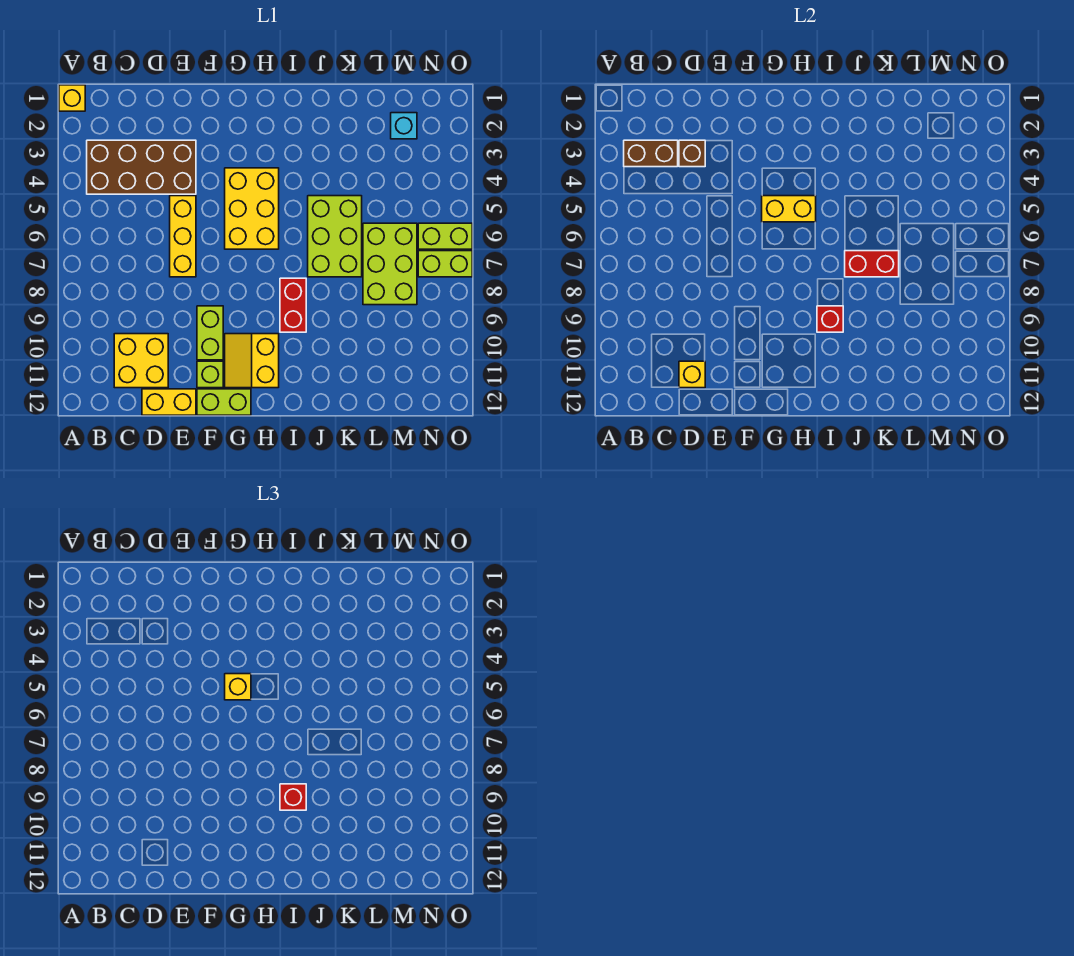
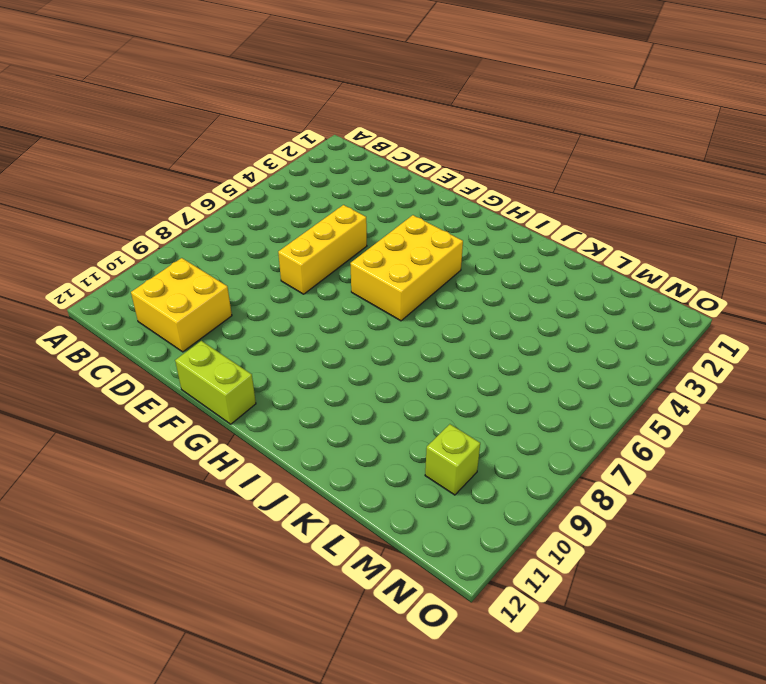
lime brick M10 level 1 -> lime brick F11 level 1
none -> yellow brick A1 level 1
none -> brown brick B3:E4 level 1
none -> yellow brick D12:E12 level 1

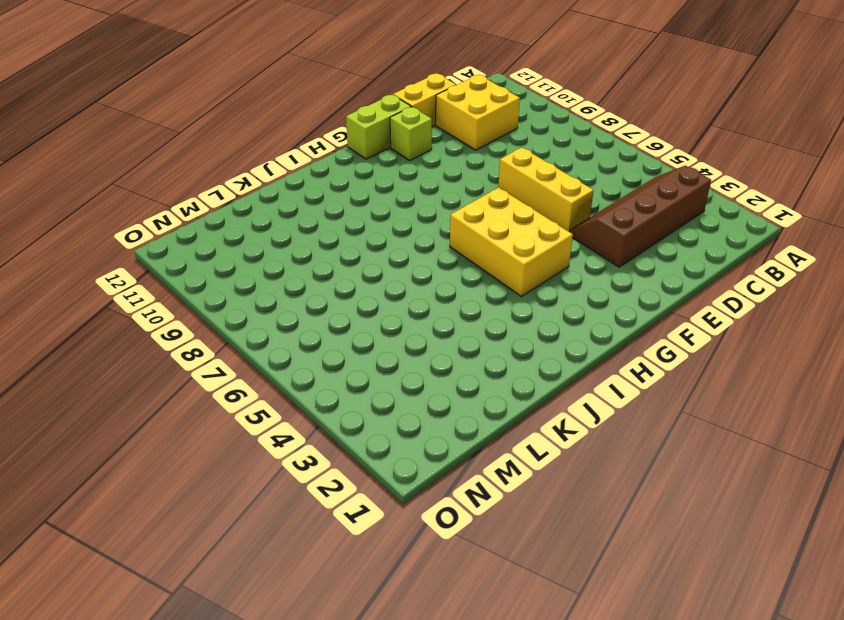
brown slope B3:E4 level 1 top 3 -> brown brick B3:E4 level 1
none -> yellow brick A1 level 1
none -> lime brick F9:F10 level 1
none -> yellow slope G10:H11 level 1 top H

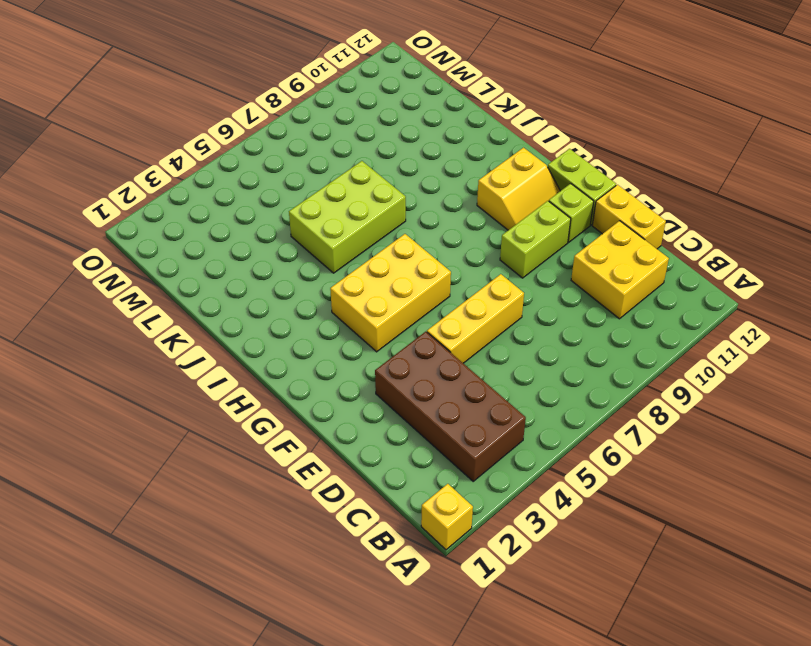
none -> red brick I8:I9 level 1
none -> lime brick L6:M8 level 1
none -> cyan brick M2 level 1

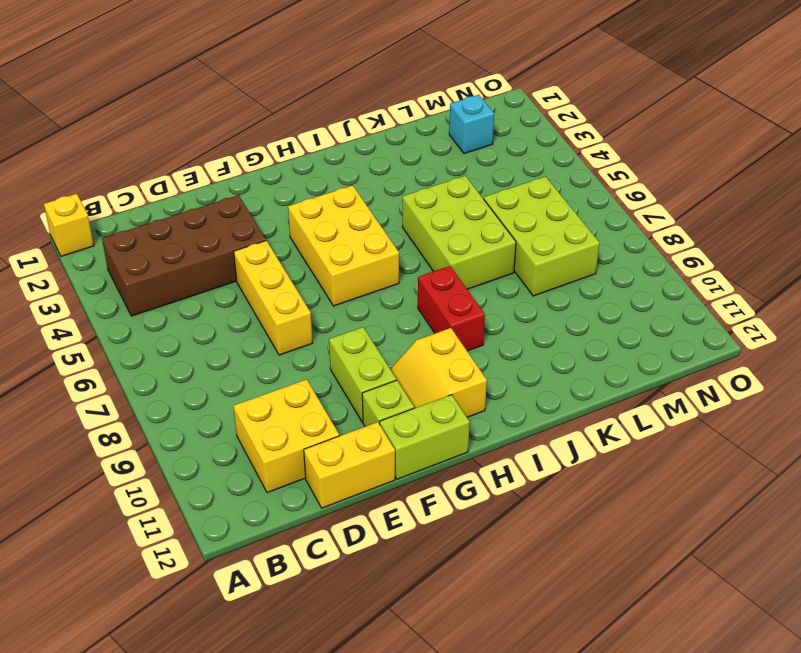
none -> lime brick N6:O6 level 1
none -> lime brick N7:O7 level 1
none -> brown brick B3:C3 level 2

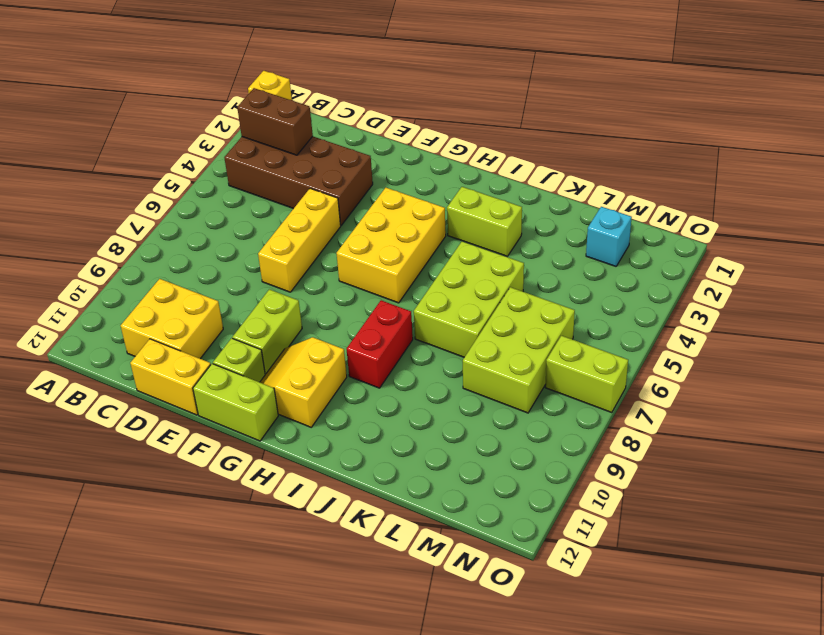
lime brick I3:J3 level 1 -> lime brick N6:O6 level 1
none -> brown brick D3 level 2
none -> yellow brick D11 level 2
none -> yellow brick G5:H5 level 2

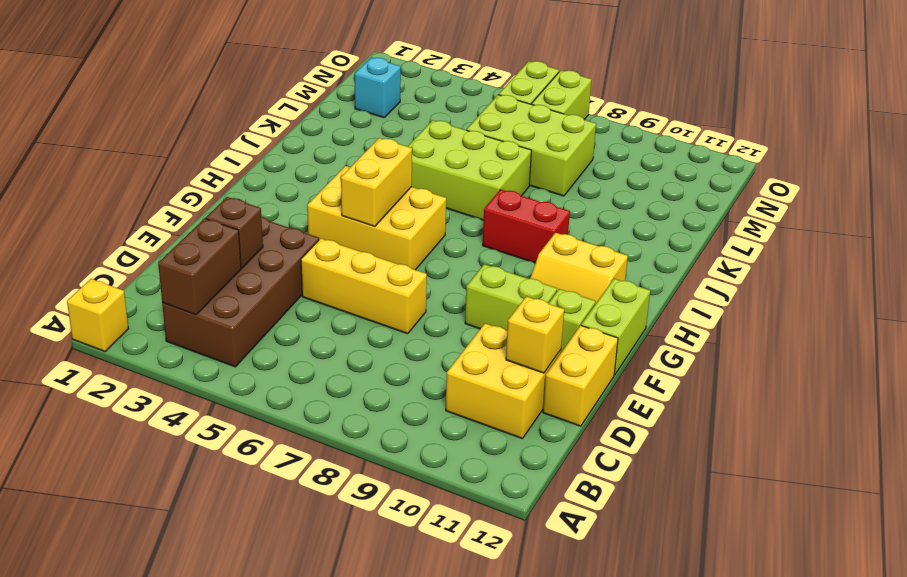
none -> red brick I9 level 2
none -> red brick J7:K7 level 2
none -> yellow brick G5 level 3

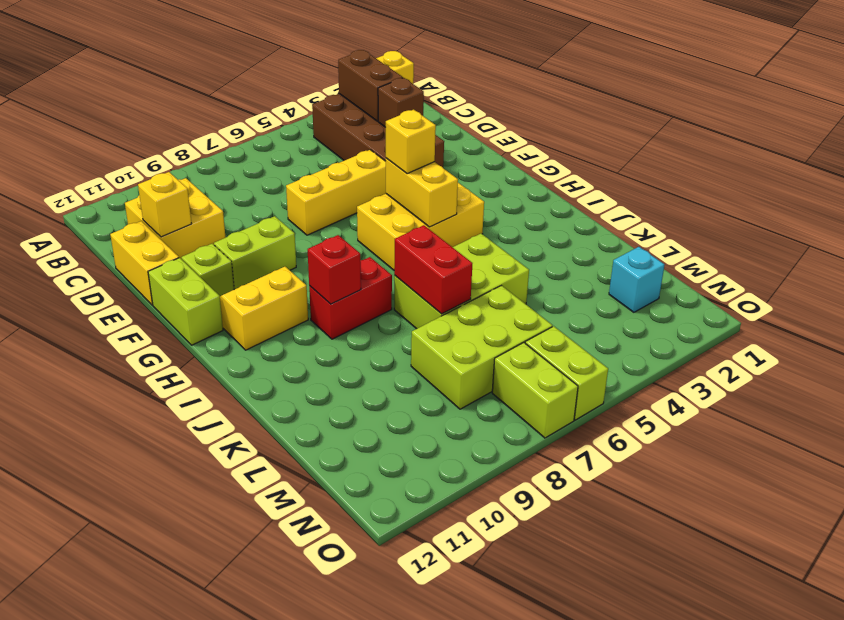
none -> red brick I9 level 3

